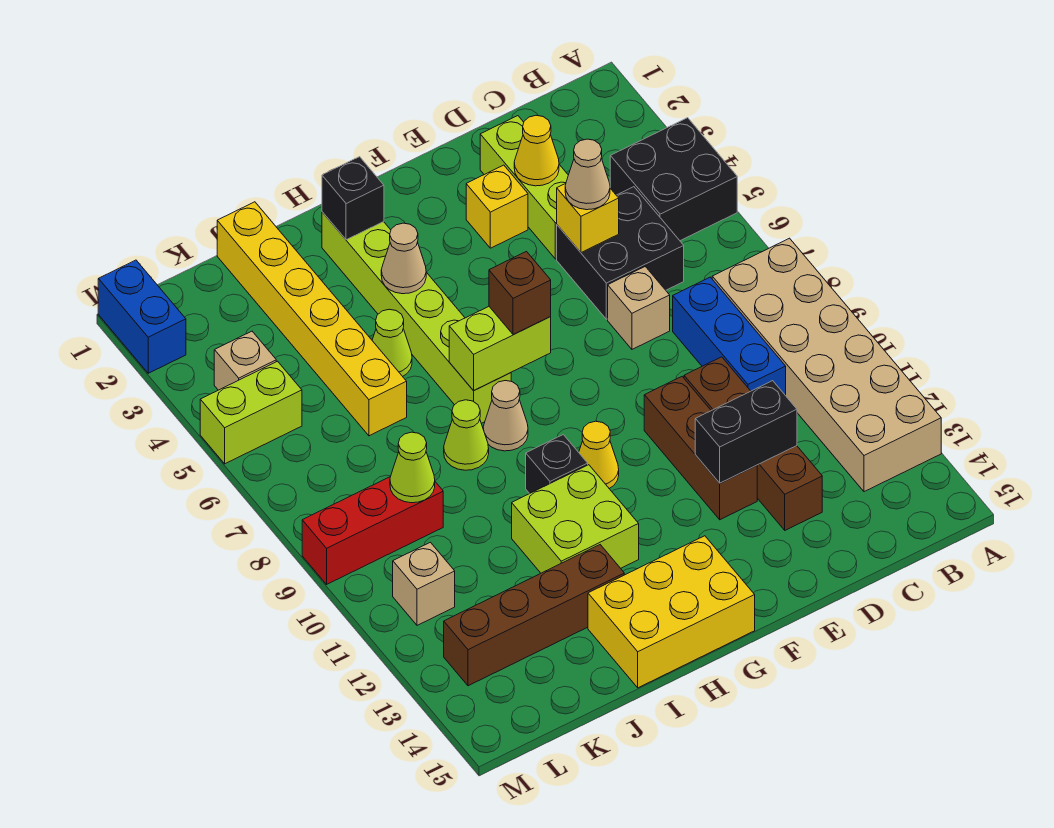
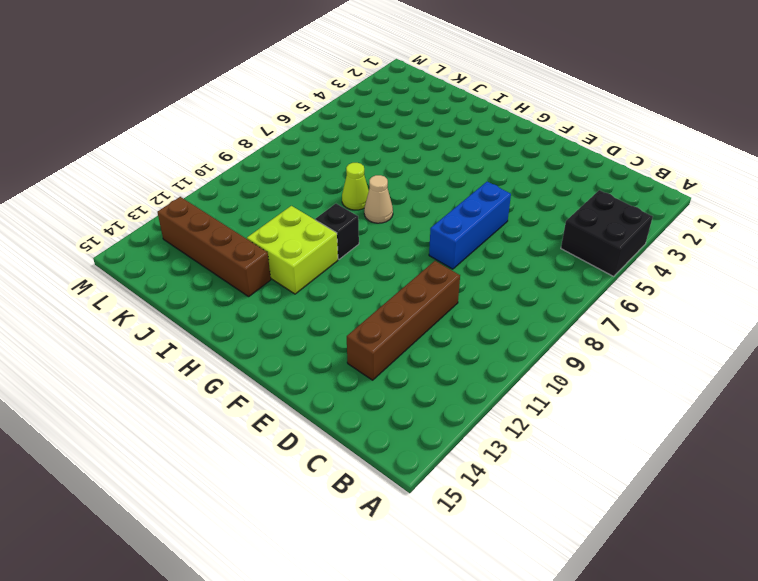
blue brick E6:E8 level 1 -> blue brick C8:C10 level 1
none -> tan brick A8:B13 level 1
none -> black brick C5:D6 level 1
none -> lime brick D2:D4 level 1
none -> tan brick D7 level 1

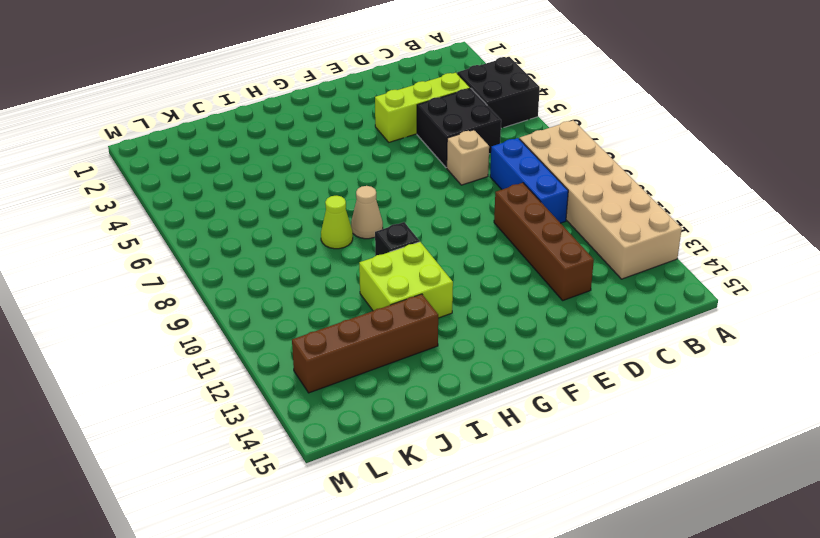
lime brick C4:E4 level 1 -> lime brick D2:D4 level 1
none -> yellow brick E3 level 1
none -> brown brick E10:E12 level 1
none -> yellow cone G10 level 1
none -> yellow brick G14:I15 level 1

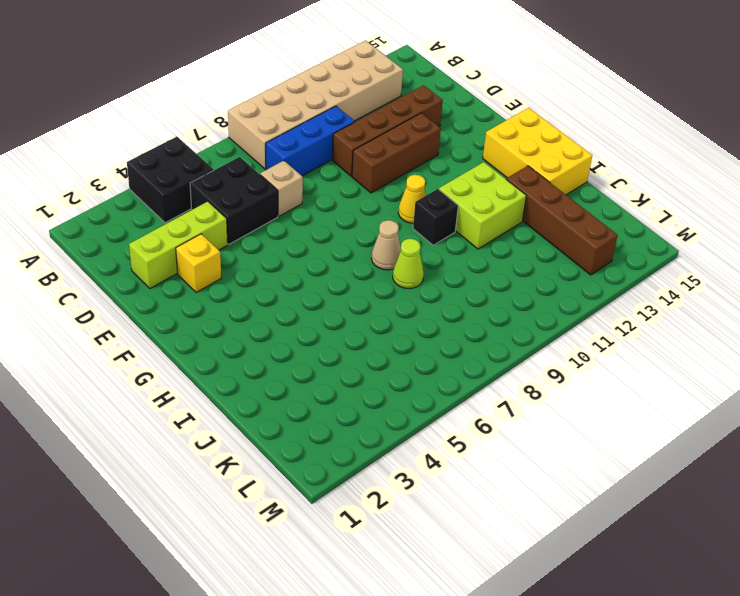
none -> lime brick H2:H7 level 1
none -> lime cone I5 level 1
none -> yellow brick J1:J6 level 1
none -> red brick K9:M9 level 1

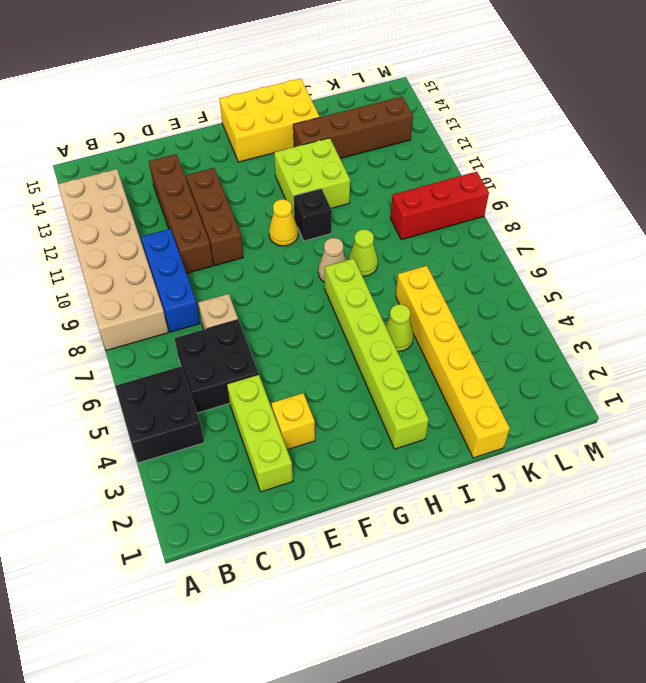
none -> tan brick L4 level 1
none -> lime brick L5:M5 level 1
none -> tan brick L11 level 1
none -> blue brick M1:M2 level 1

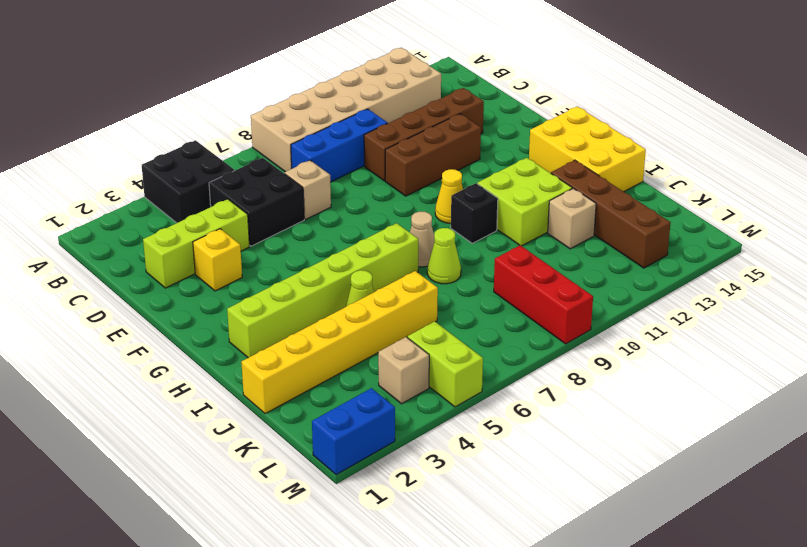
tan brick J12 level 1 -> tan brick L11 level 1
none -> yellow cone D3 level 2
none -> yellow brick D5 level 2
none -> black brick D12:E12 level 2
none -> lime brick G7:H7 level 2

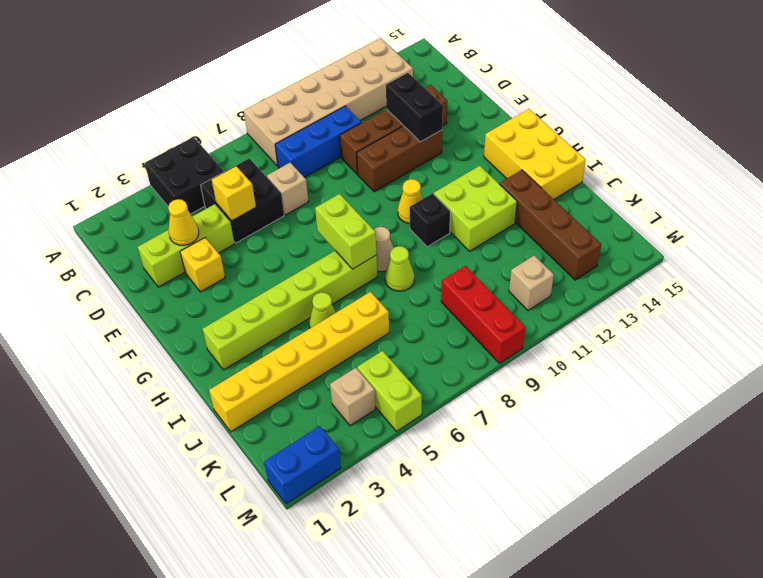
none -> black brick H2 level 2
none -> tan cone H4 level 2
none -> lime cone K9 level 2
none -> tan cone D5 level 3

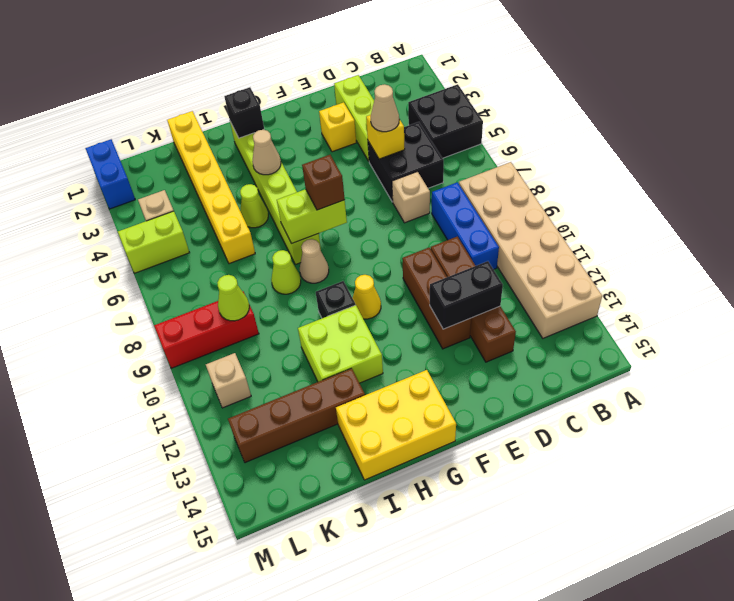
none -> yellow cone D3 level 2

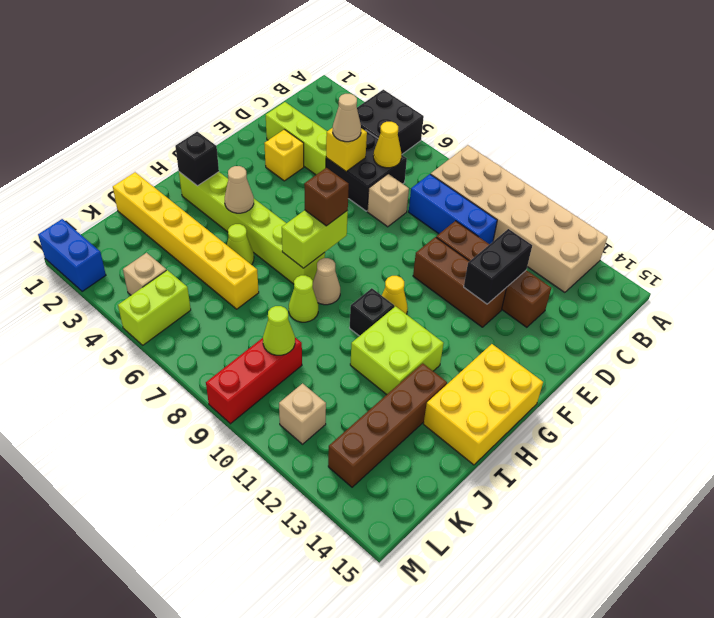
yellow cone C6 level 2 -> yellow cone D3 level 2

